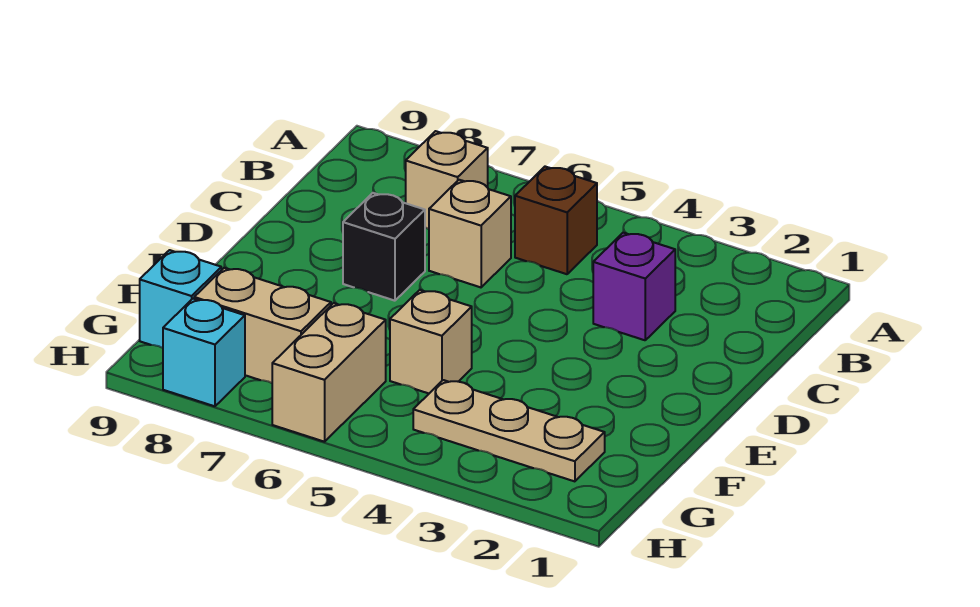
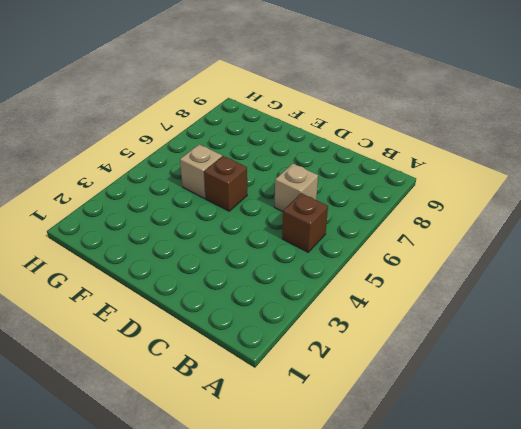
brown brick E5 level 1 -> none
none -> tan brick B7 level 1
none -> purple brick C3 level 1

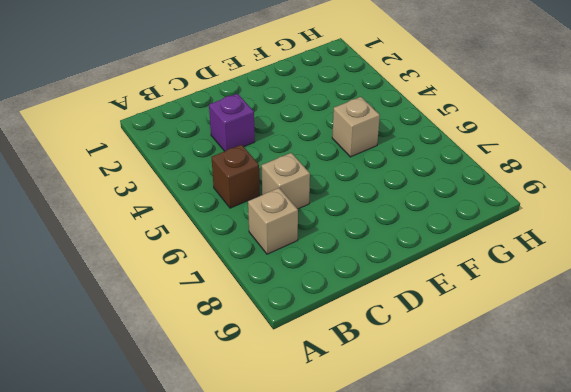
none -> black brick D7 level 1
none -> tan plate G2:G4 level 1

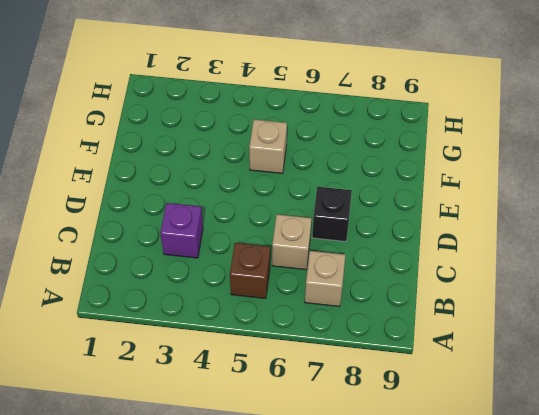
none -> tan plate G2:G4 level 1
none -> tan brick G6:H6 level 1

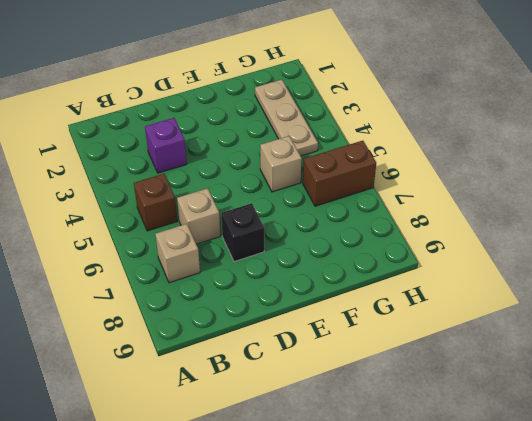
brown brick G6:H6 level 1 -> tan brick G6:H6 level 1
none -> tan brick G7:G8 level 1
none -> cyan brick G9 level 1

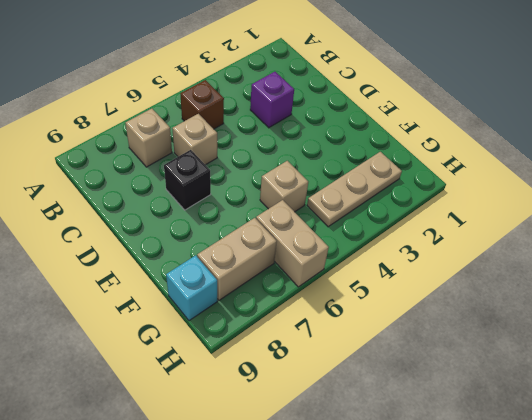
none -> cyan brick H8 level 1

